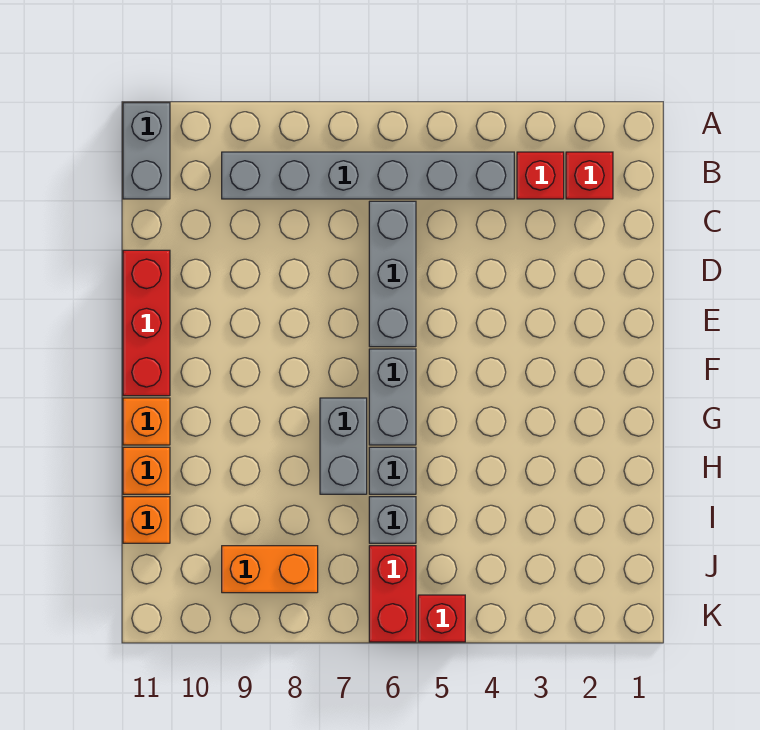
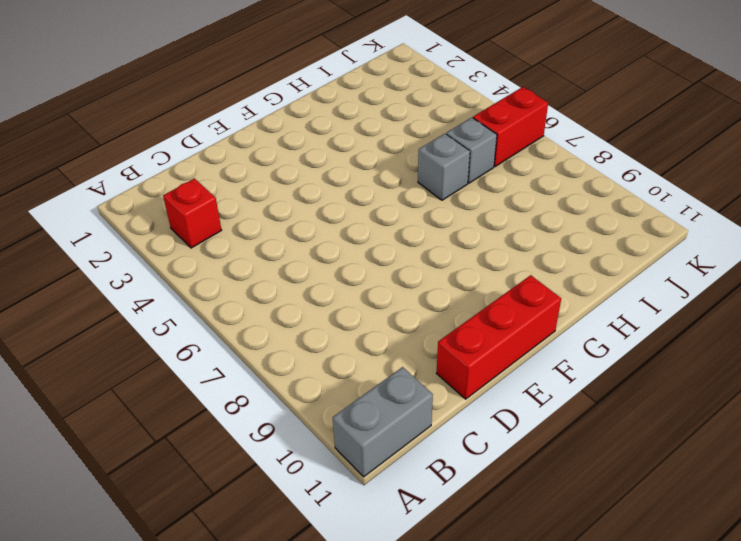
none -> red brick B2 level 1
none -> grey brick B4:B9 level 1
none -> grey brick C6:E6 level 1

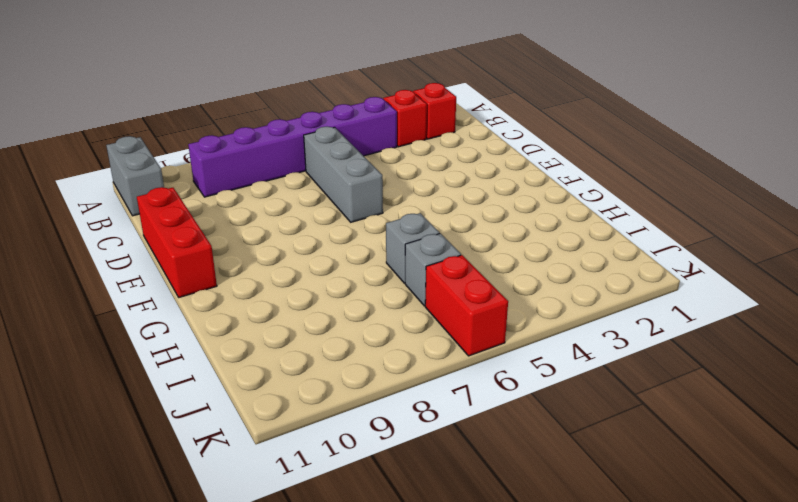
purple brick B4:B9 level 1 -> grey brick B4:B9 level 1
none -> grey brick F6:G6 level 1
none -> grey brick G7:H7 level 1
none -> orange brick G11 level 1

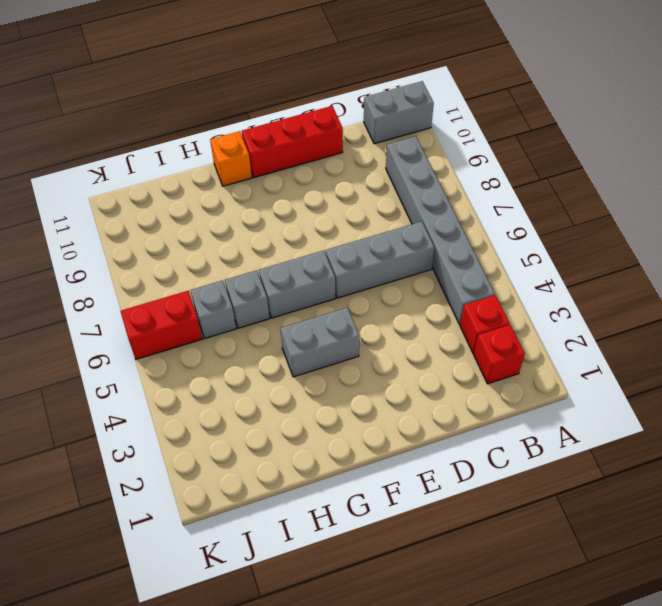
grey brick F4:G4 level 1 -> grey brick G7:H7 level 1
none -> orange brick H11 level 1
none -> orange brick I11 level 1
none -> orange brick J8:J9 level 1

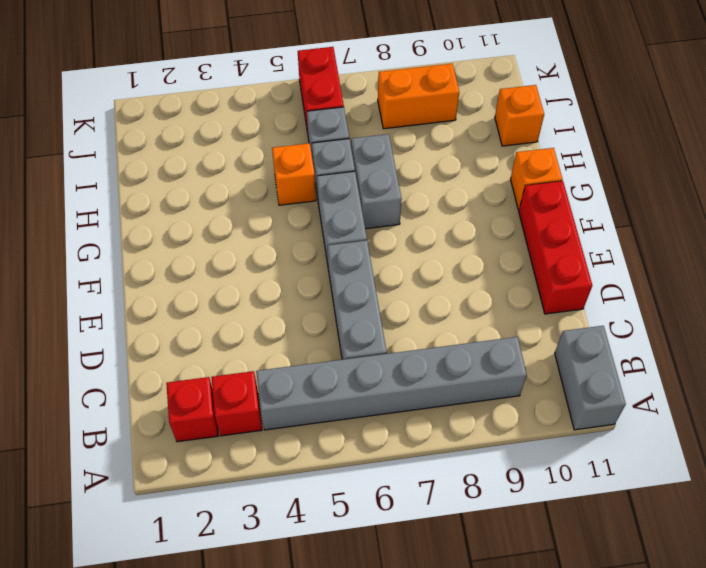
orange brick H5 level 1 -> orange brick H11 level 1
none -> red brick K5 level 1

